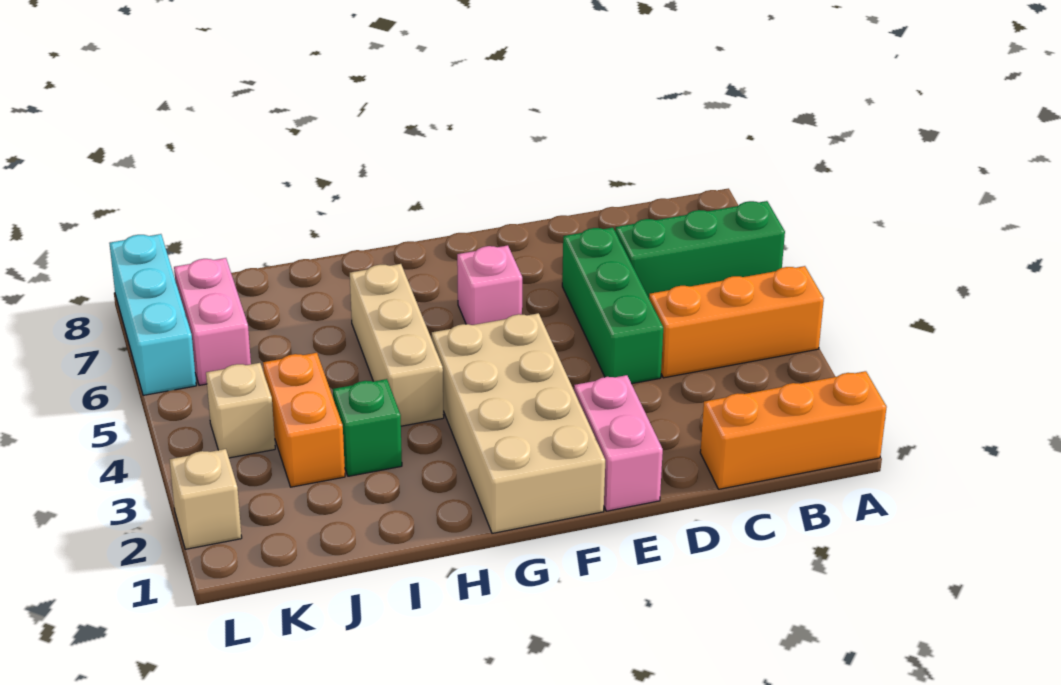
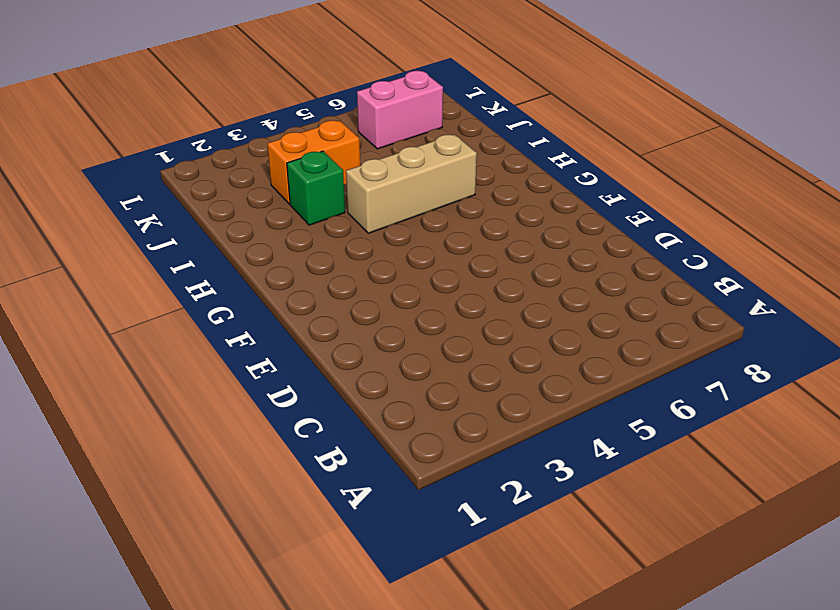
none -> orange brick A1:C1 level 1
none -> orange brick A4:C4 level 1
none -> green brick A6:C6 level 1

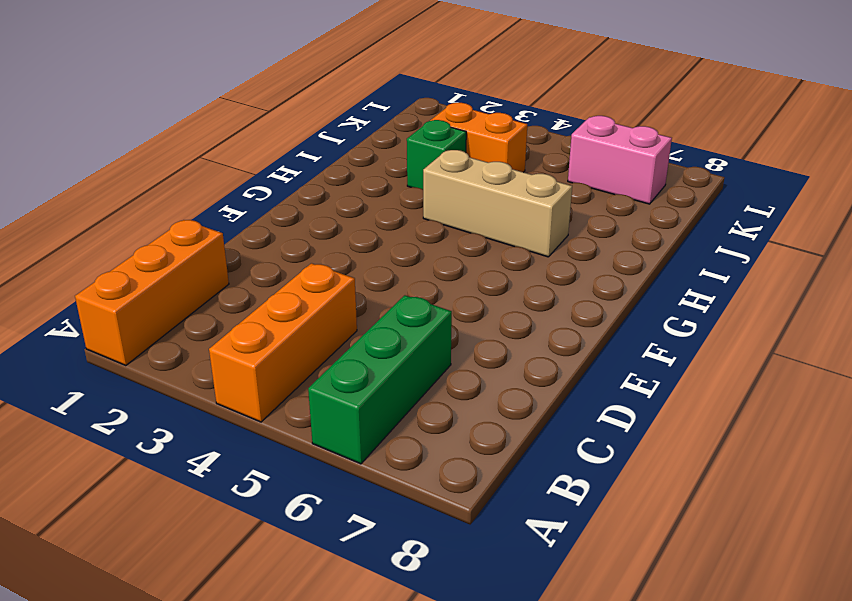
none -> green brick D4:D6 level 1
none -> pink brick E1:E2 level 1
none -> tan brick F1:G4 level 1

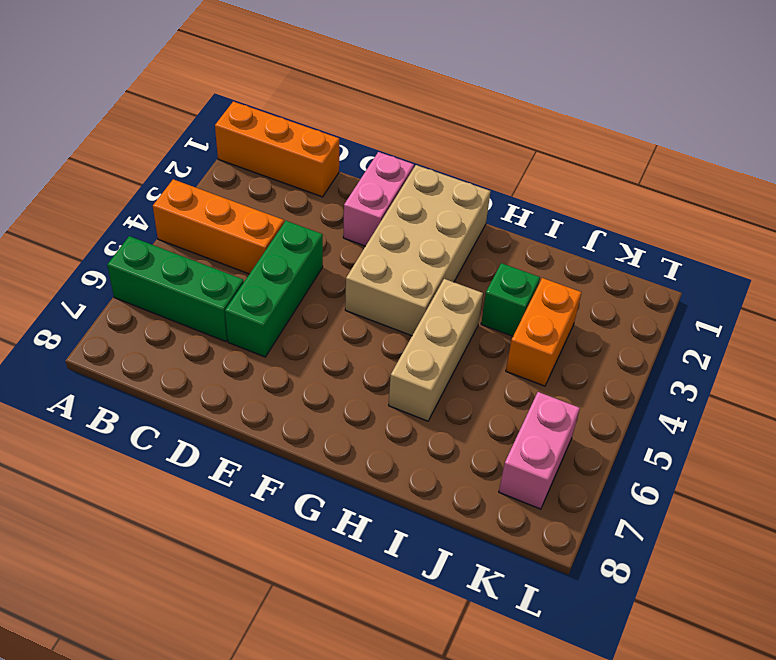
none -> pink brick F6 level 1
none -> tan brick K4 level 1
none -> tan brick L2 level 1

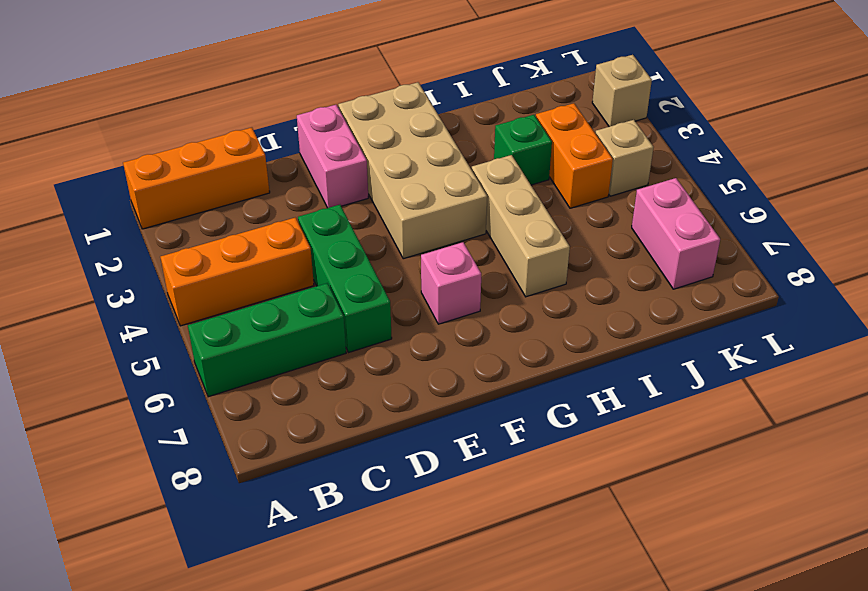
none -> cyan brick L6:L8 level 1

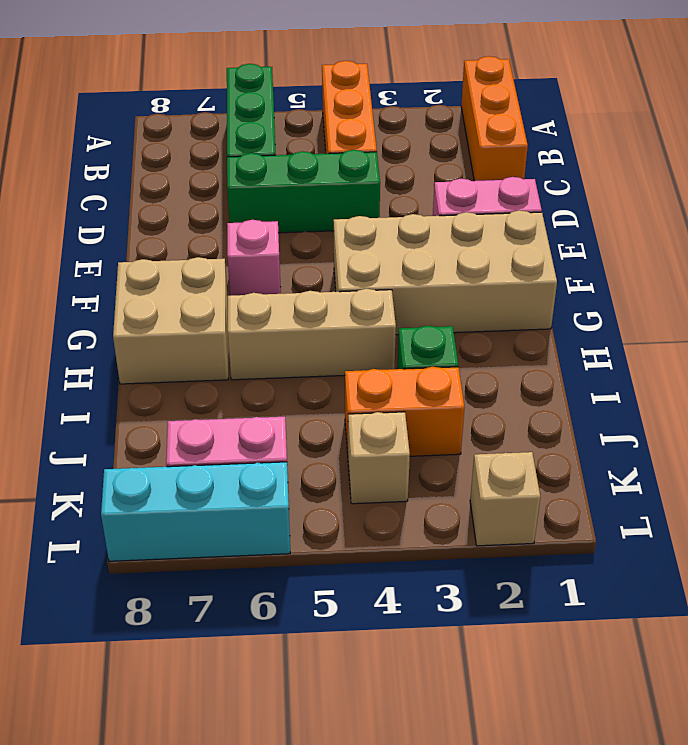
tan brick G7:H8 level 1 -> none

